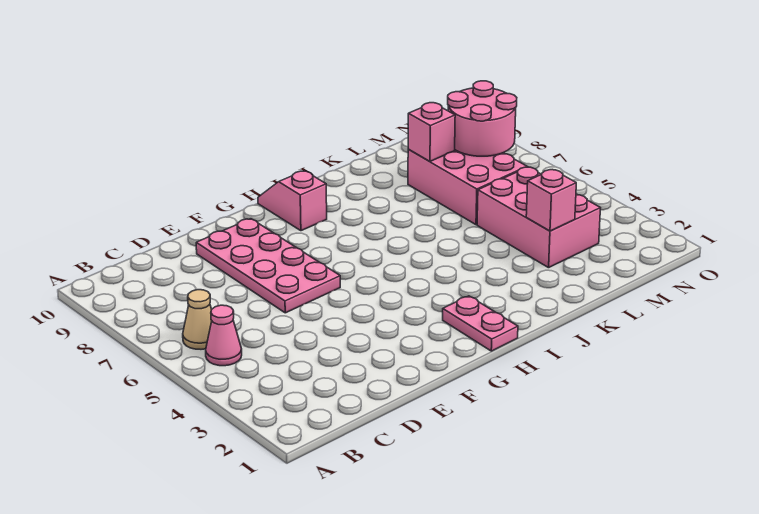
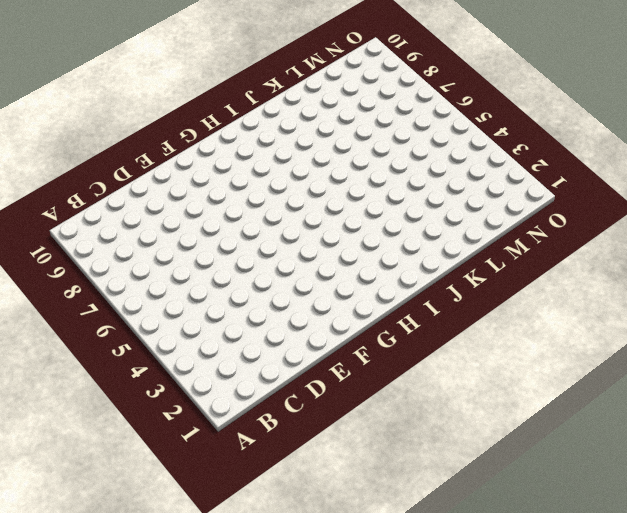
none -> pink cone B5 level 1
none -> tan cone B6 level 1

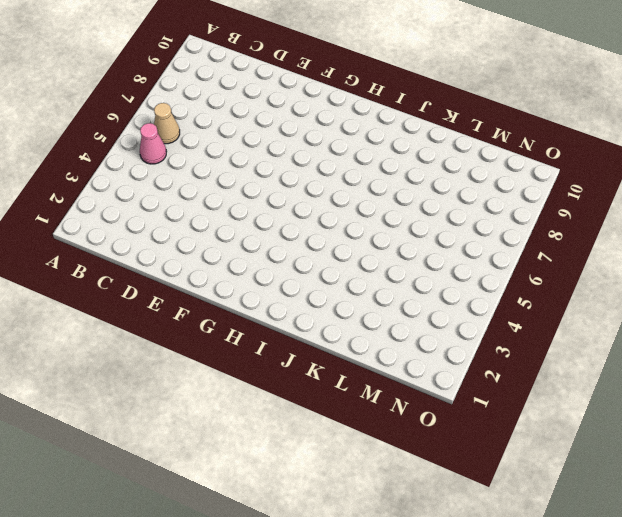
none -> pink plate E6:F9 level 1
none -> pink plate H1:H2 level 1

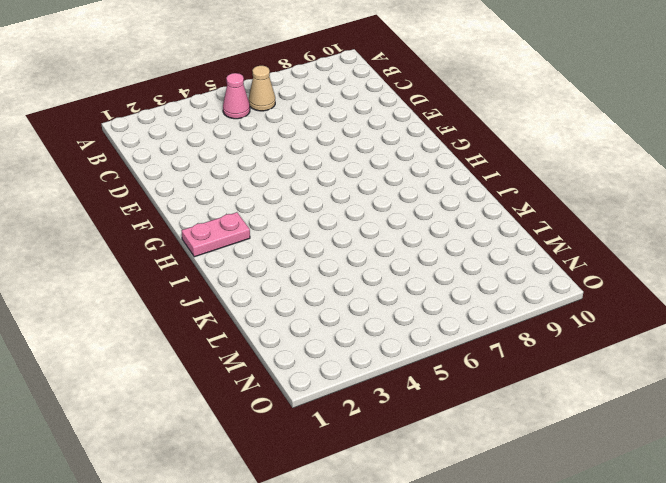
none -> pink plate E6:F9 level 1
none -> pink slope H9:H10 level 1 top 9

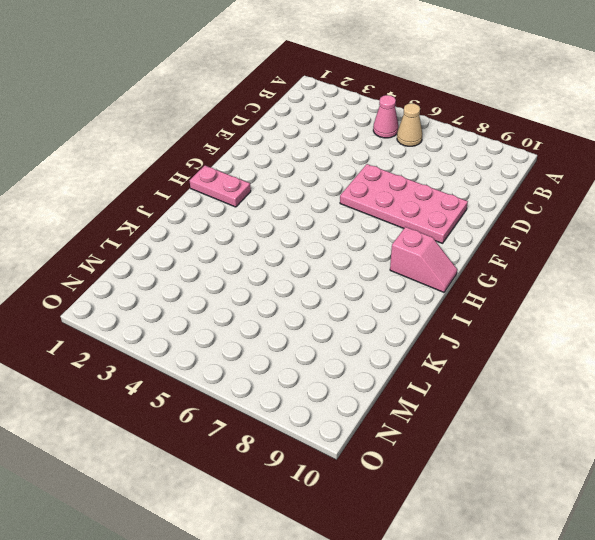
none -> pink brick L3:M5 level 1
none -> pink brick L6:M8 level 1

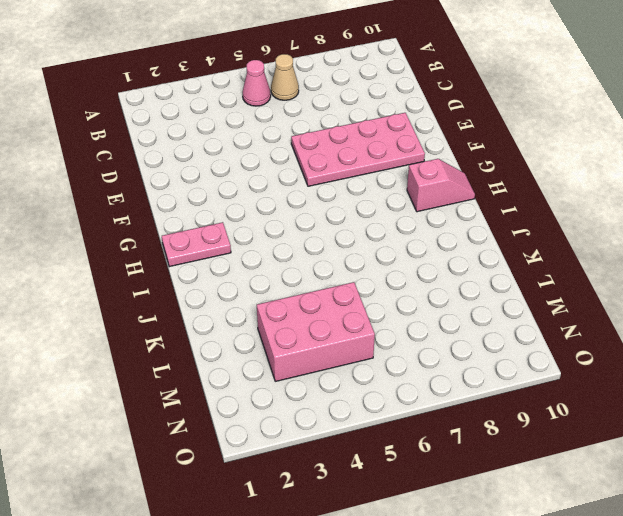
none -> pink brick L6:M8 level 1
none -> pink brick L3 level 2

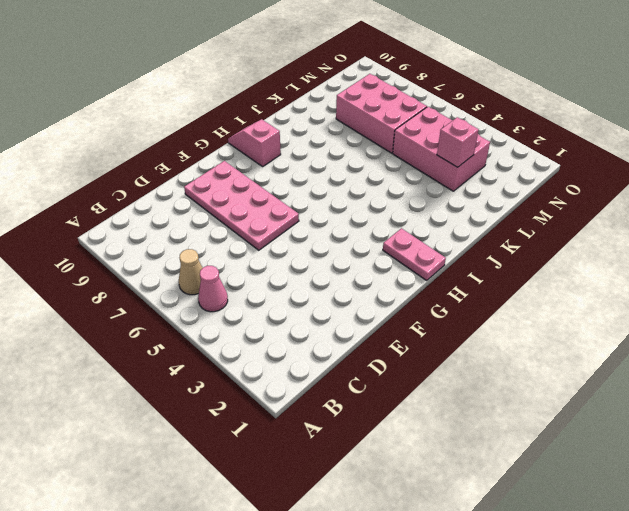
none -> pink brick L8 level 2
none -> pink round brick M7:N8 level 2

